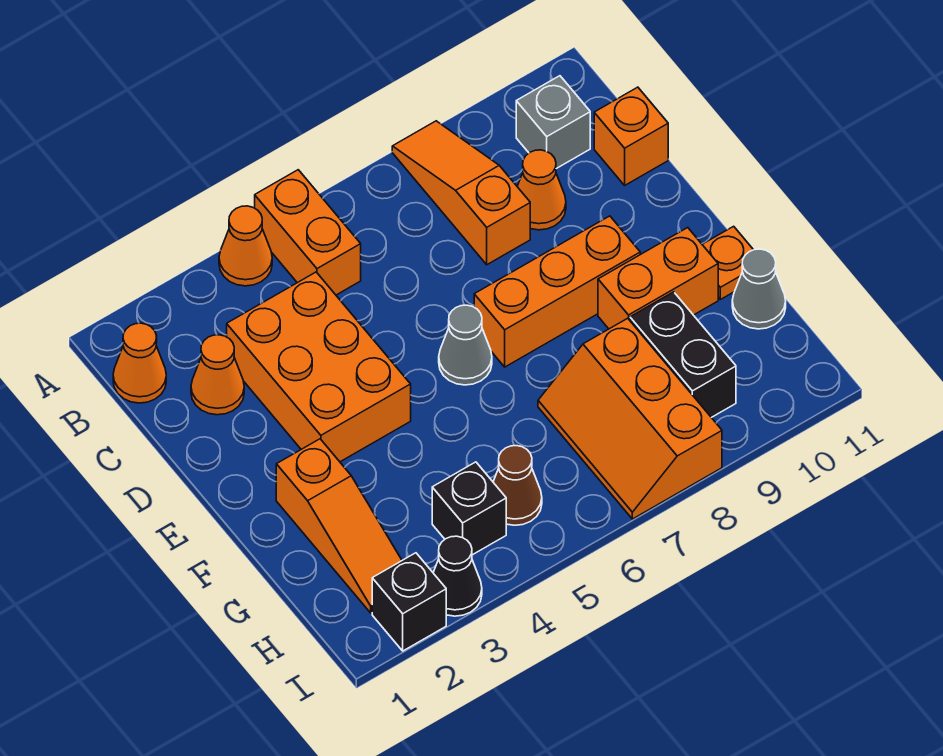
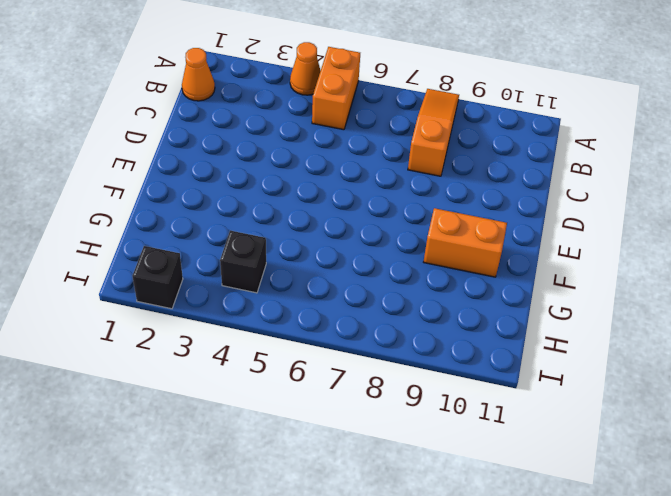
none -> grey brick B10 level 1
none -> orange cone C2 level 1
none -> orange brick C3:E4 level 1

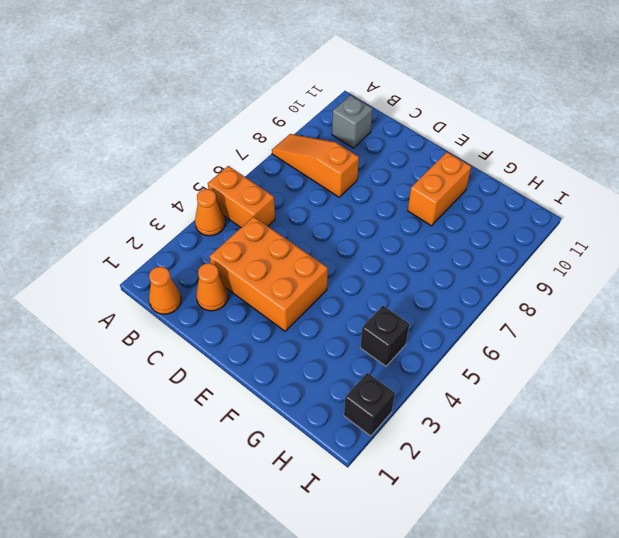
none -> orange cone C9 level 1
none -> orange brick C11 level 1
none -> grey cone E6 level 1

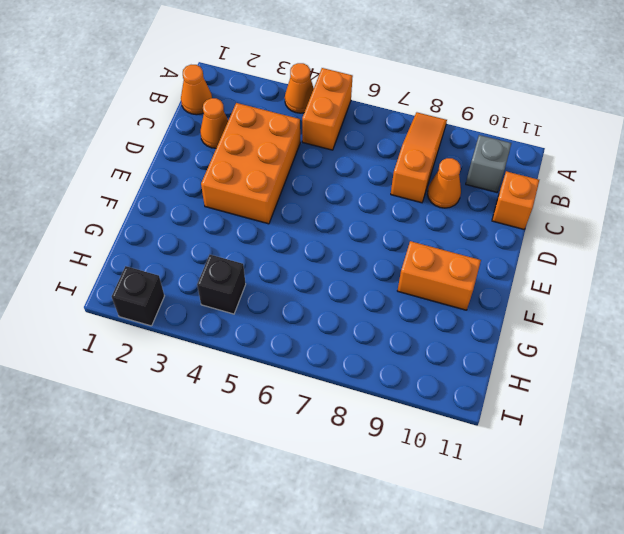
none -> grey cone E6 level 1
none -> orange brick E7:E9 level 1
none -> orange slope F2:H2 level 1 top F

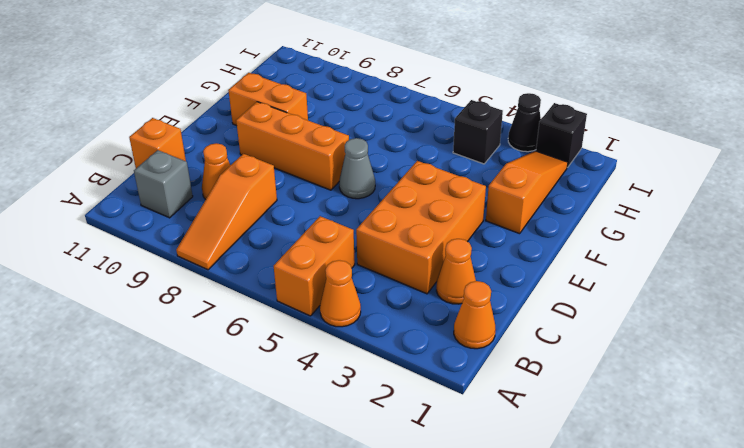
none -> orange plate F11 level 1
none -> orange slope G7:I8 level 1 top 8
none -> black brick G9:H9 level 1

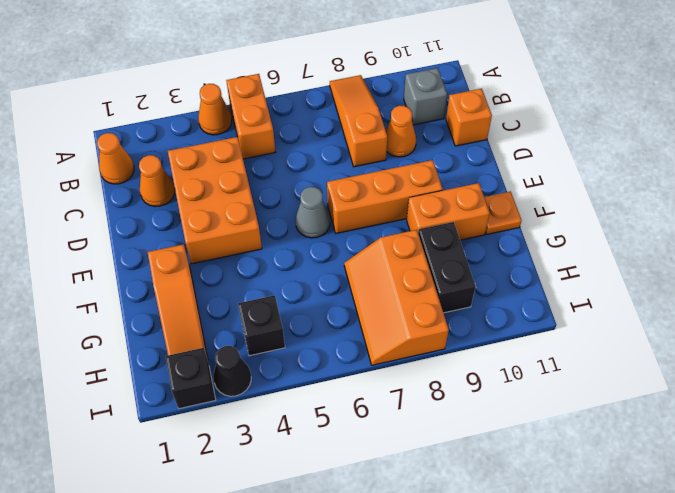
none -> grey cone G11 level 1
none -> brown cone H5 level 1

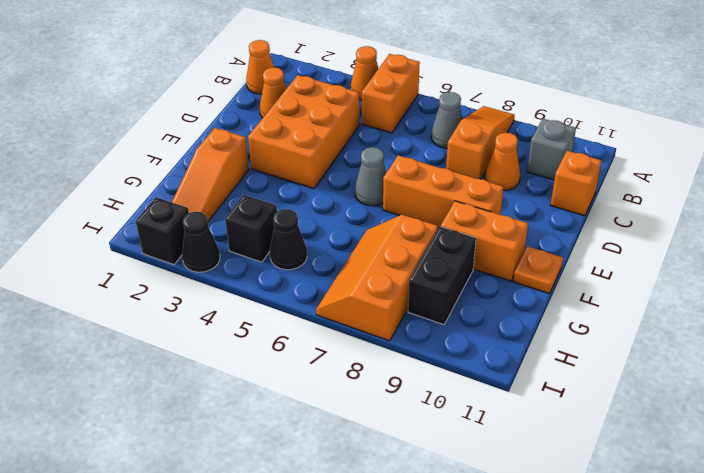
grey cone B7 level 1 -> grey cone G11 level 1
black cone H5 level 1 -> brown cone H5 level 1

